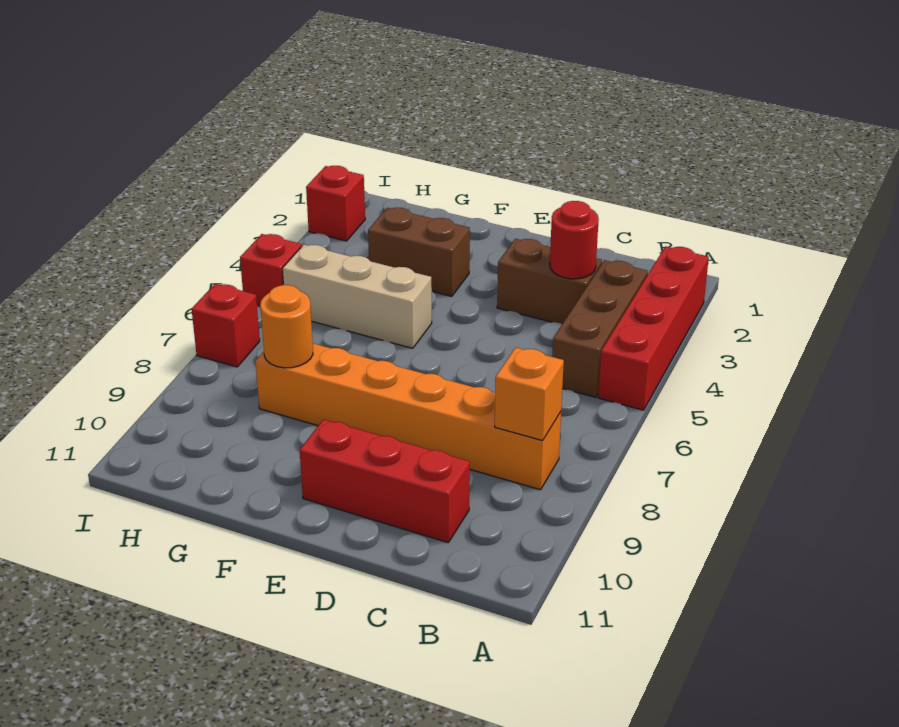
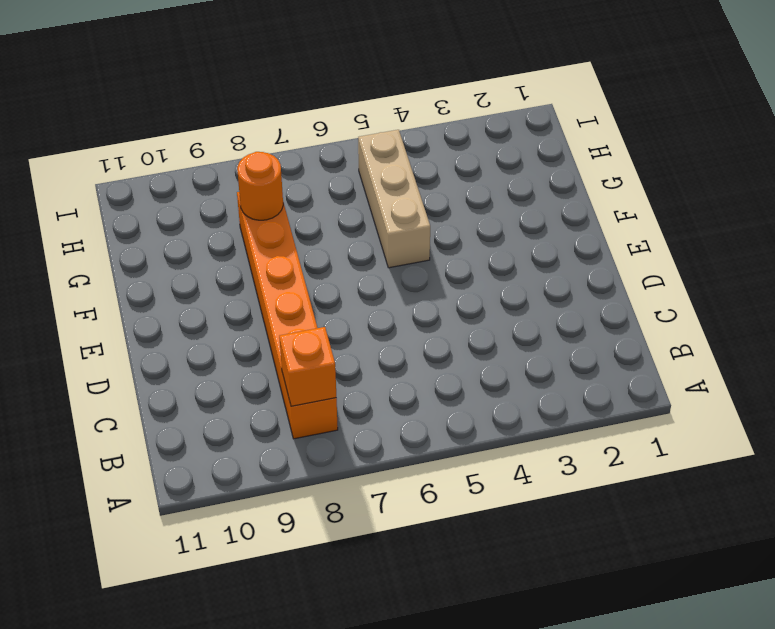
none -> red brick A2:A5 level 1
none -> brown brick B3:B5 level 1
none -> brown brick C3:D3 level 1

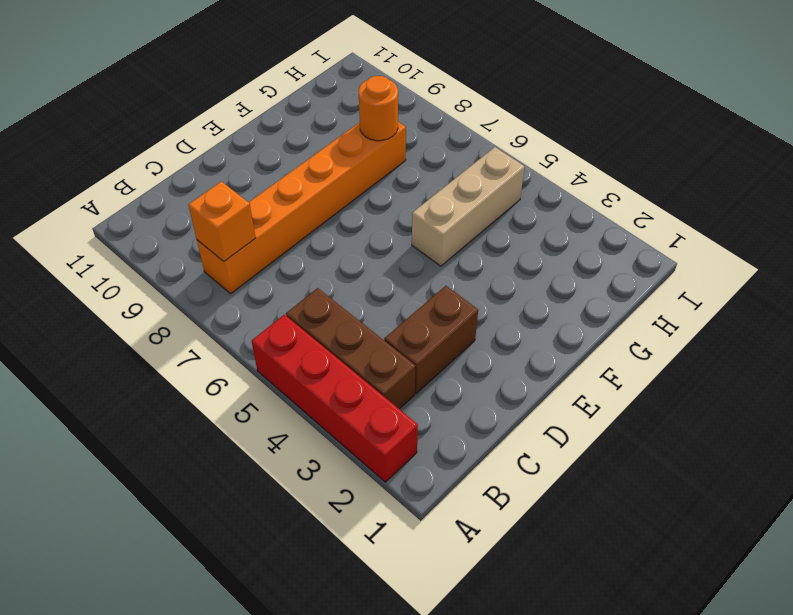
none -> red brick C10:E10 level 1
none -> brown brick F3:G3 level 1
none -> red brick I2 level 1

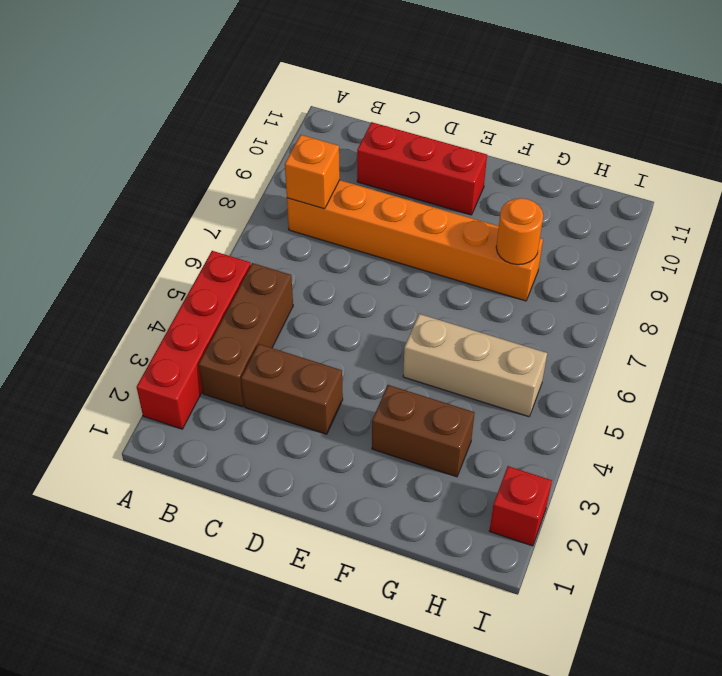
none -> red brick I5 level 1
none -> red brick I7 level 1
none -> red round brick C3 level 2

